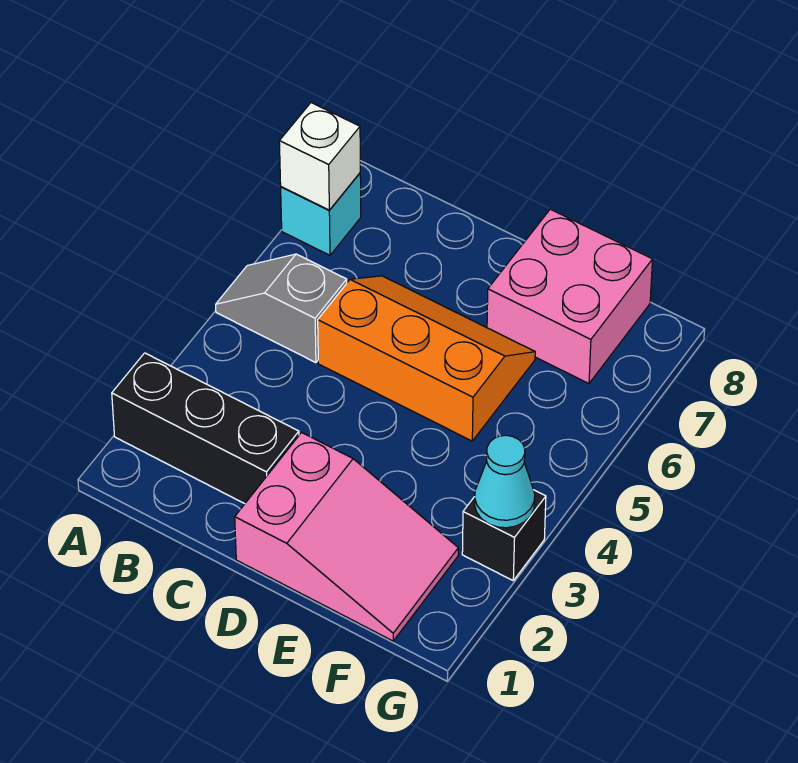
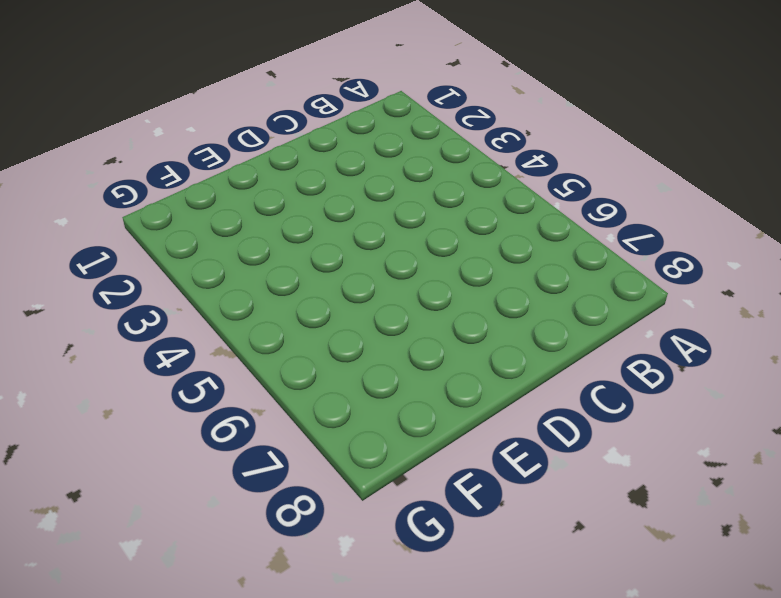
none -> black brick A2:C2 level 1
none -> grey slope A5:B5 level 1 top B

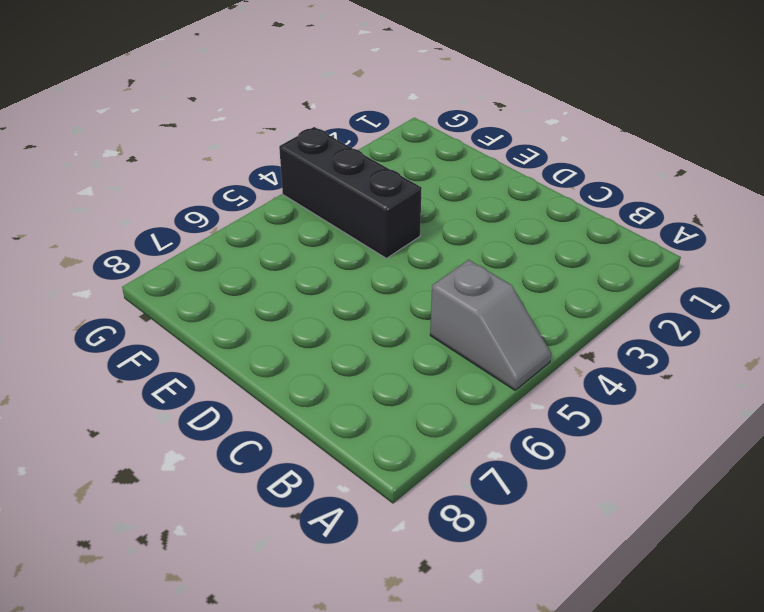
black brick E4:G4 level 1 -> black brick A2:C2 level 1
none -> cyan brick A7 level 1
none -> orange slope C5:E6 level 1 top 5

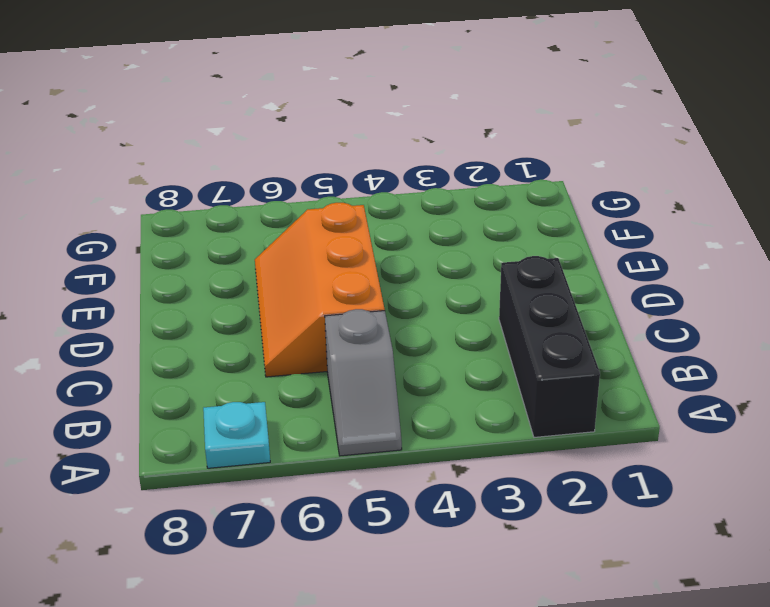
cyan plate A7 level 1 -> cyan brick A7 level 1
none -> pink slope D1:F2 level 1 top D
none -> pink brick E7:F8 level 1

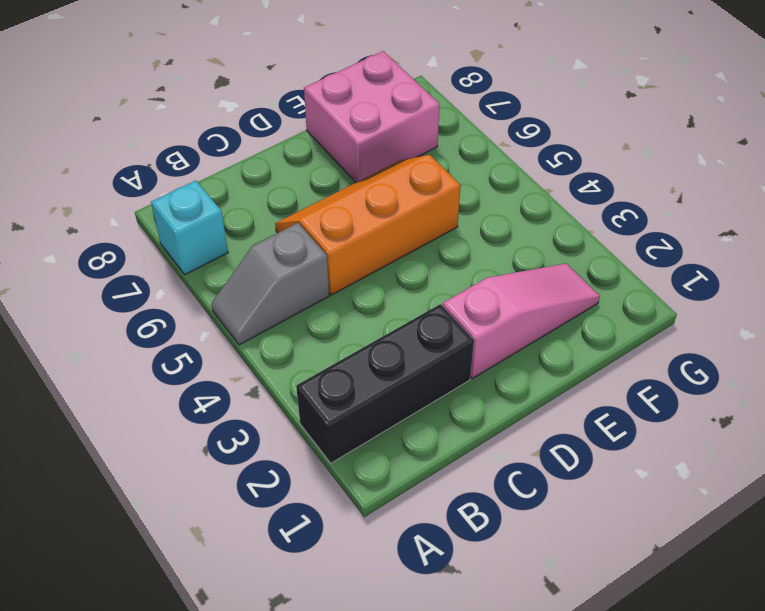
pink slope D2:F2 level 1 top D -> pink slope D1:F2 level 1 top D
none -> black brick G3 level 1
none -> white brick A7 level 2

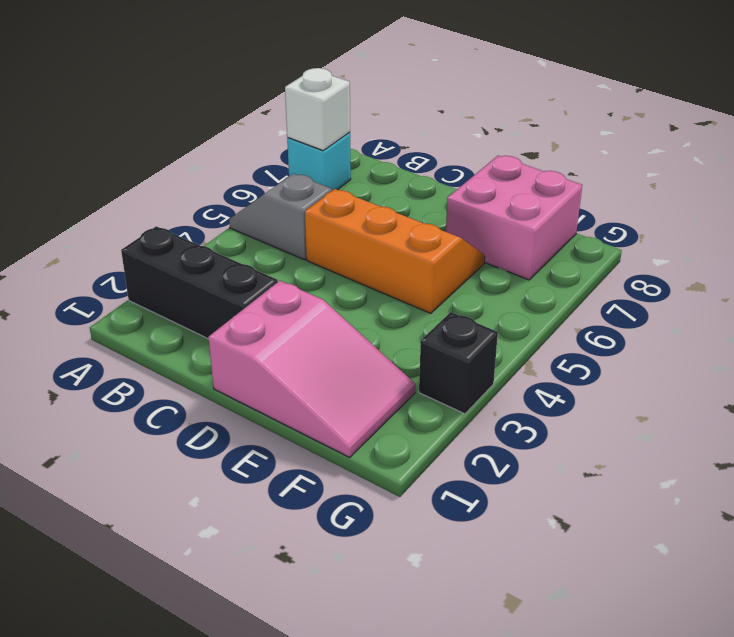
none -> cyan cone G3 level 2

